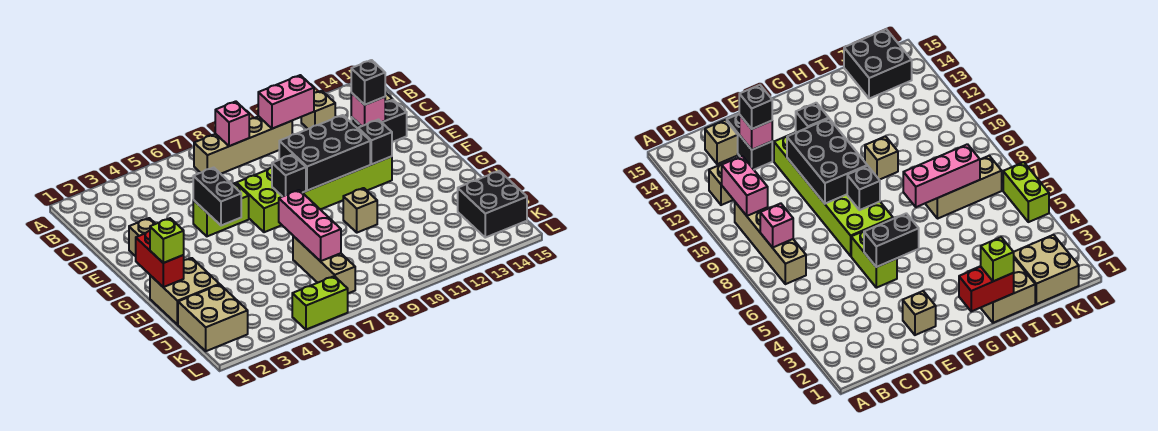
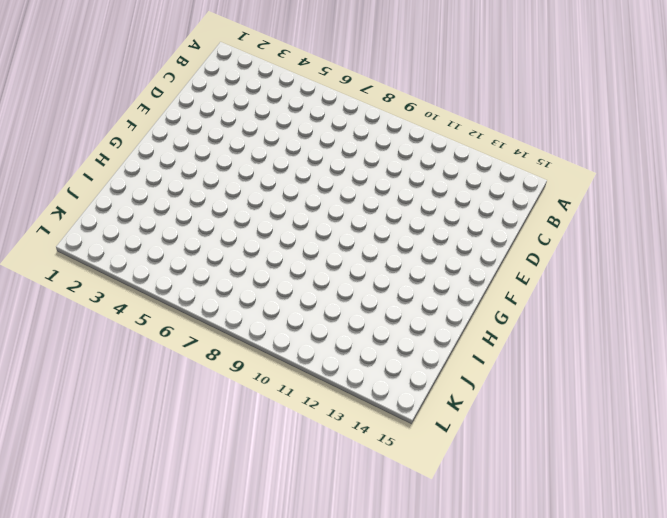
none -> tan brick B7:B10 level 1
none -> tan brick B12 level 1
none -> tan brick C14 level 1

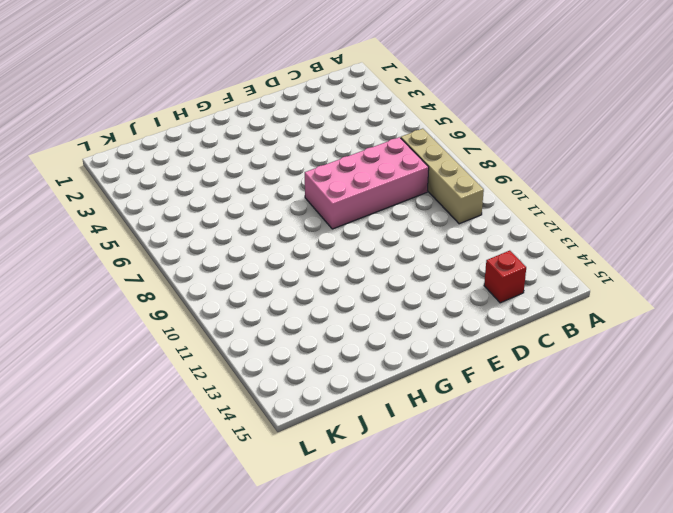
pink brick C7:F8 level 1 -> lime brick E7:F12 level 1
red brick C14 level 1 -> tan brick C14 level 1
none -> tan brick B12 level 1
none -> black brick D13:D14 level 1
none -> tan brick E2 level 1

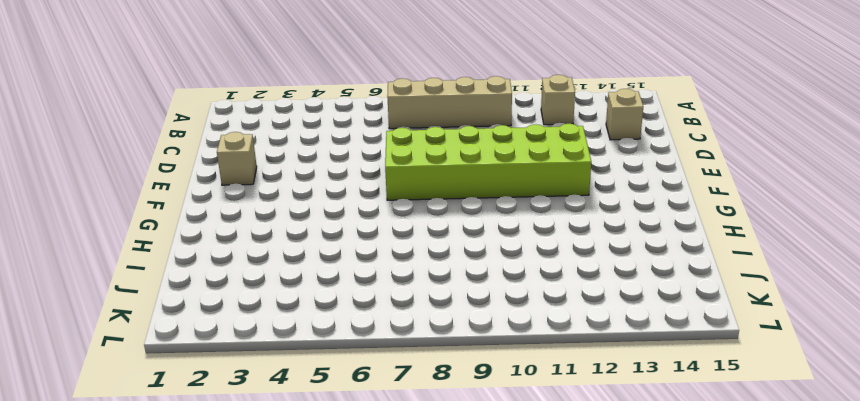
none -> black brick D13:D14 level 1
none -> lime brick E5:E6 level 1
none -> tan brick H1:I2 level 1

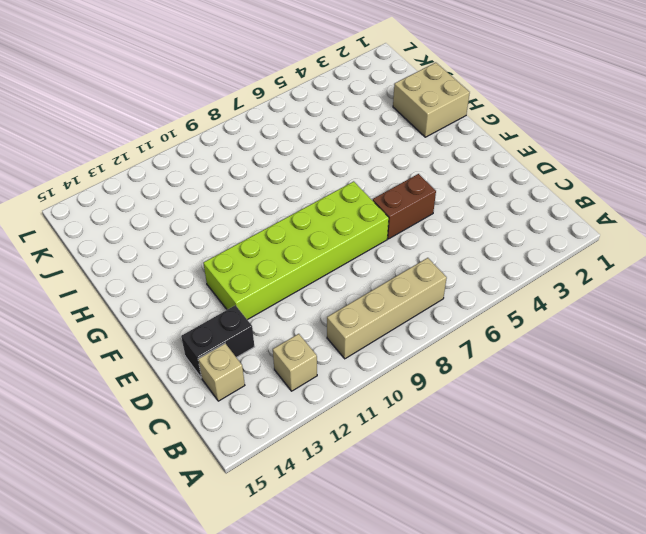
brown brick E5:E6 level 1 -> lime brick E5:E6 level 1
none -> tan brick E2 level 1
none -> tan brick H10 level 1
none -> tan brick I7:K7 level 1

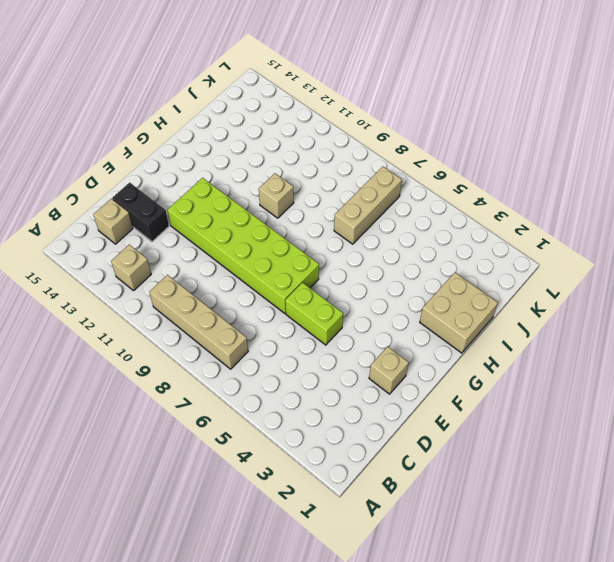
none -> tan brick J1:K2 level 1
none -> black brick J14:K15 level 1
none -> lime brick L5:L6 level 1

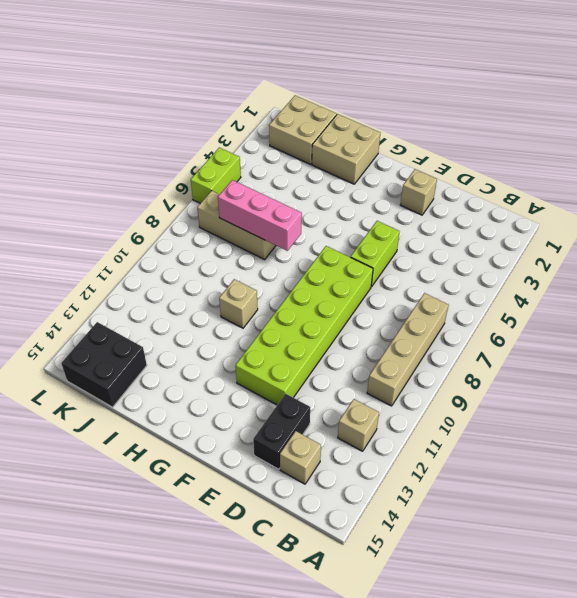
none -> pink brick B8 level 2
none -> pink brick B10:B11 level 2
none -> pink brick D13 level 2

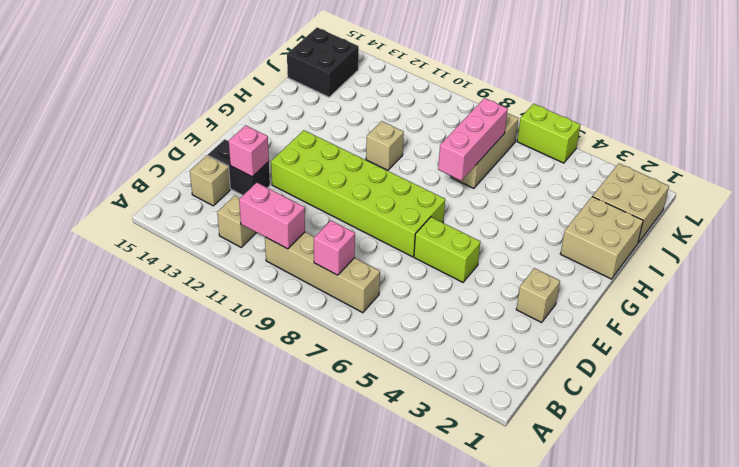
none -> black brick E5:F5 level 2
none -> black brick E9:F11 level 2
none -> black brick F8 level 2

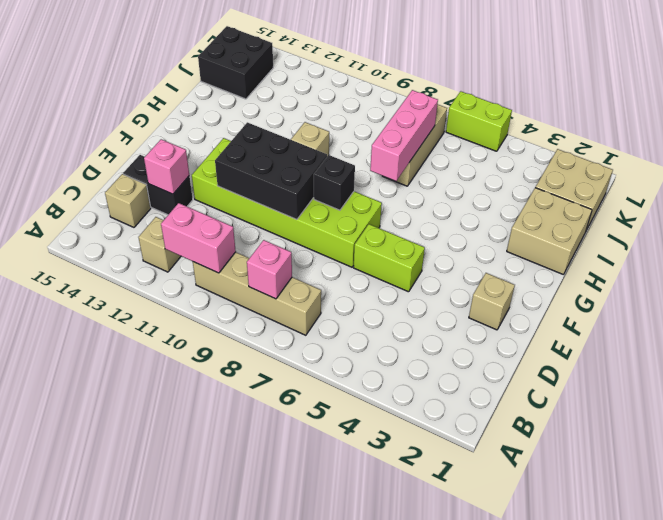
none -> black brick E5:F5 level 2
none -> black brick F12 level 2
none -> red brick G1:H1 level 2

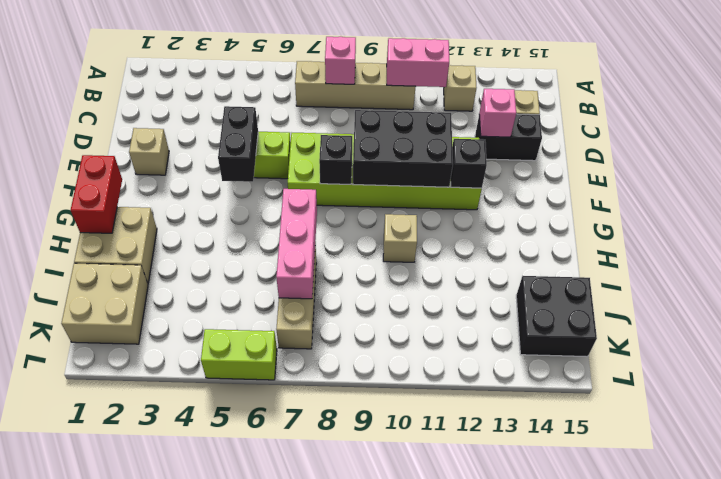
none -> black brick D13 level 3
none -> lime brick H1 level 3

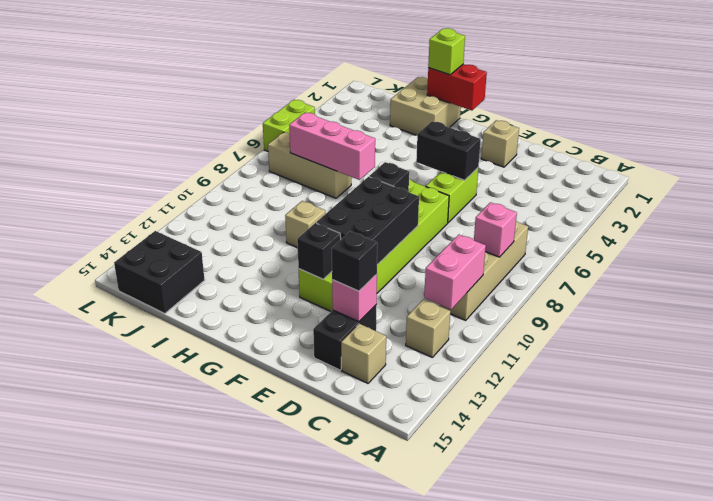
none -> tan brick J1:K2 level 1

